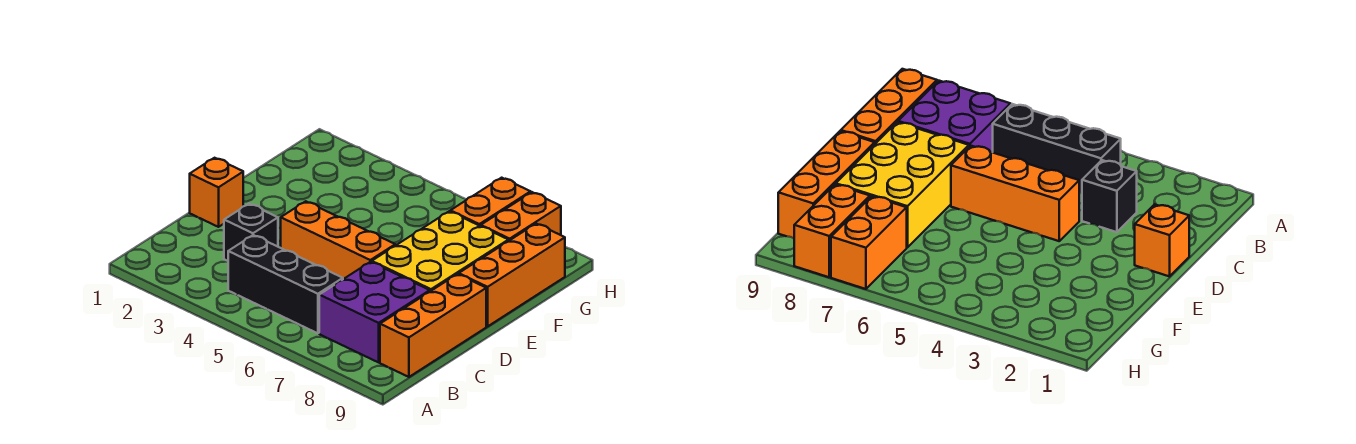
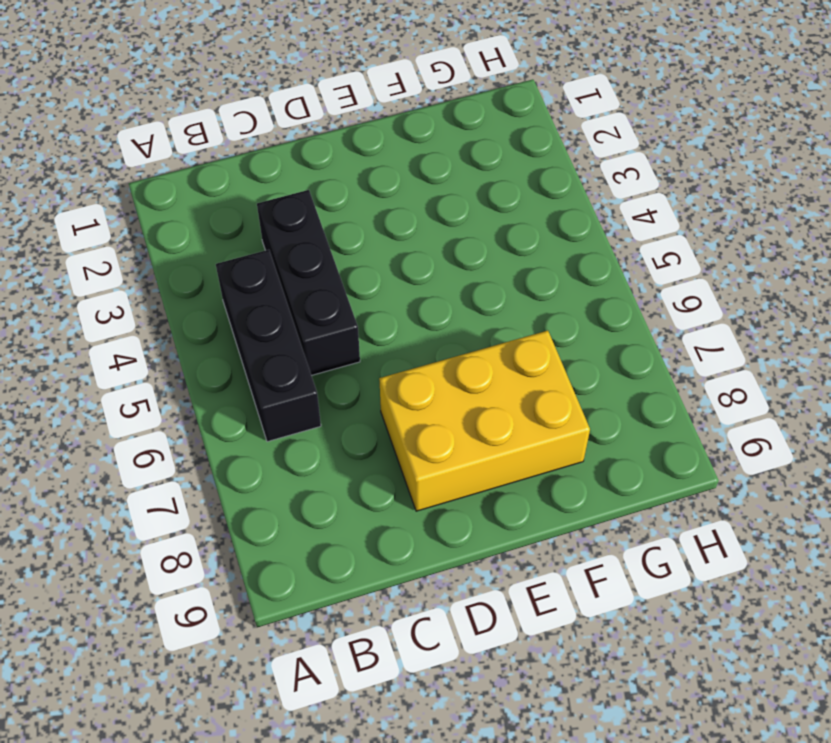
black brick C3:C5 level 1 -> black brick C3 level 1
none -> purple brick B7:C8 level 1
none -> orange brick B9:D9 level 1

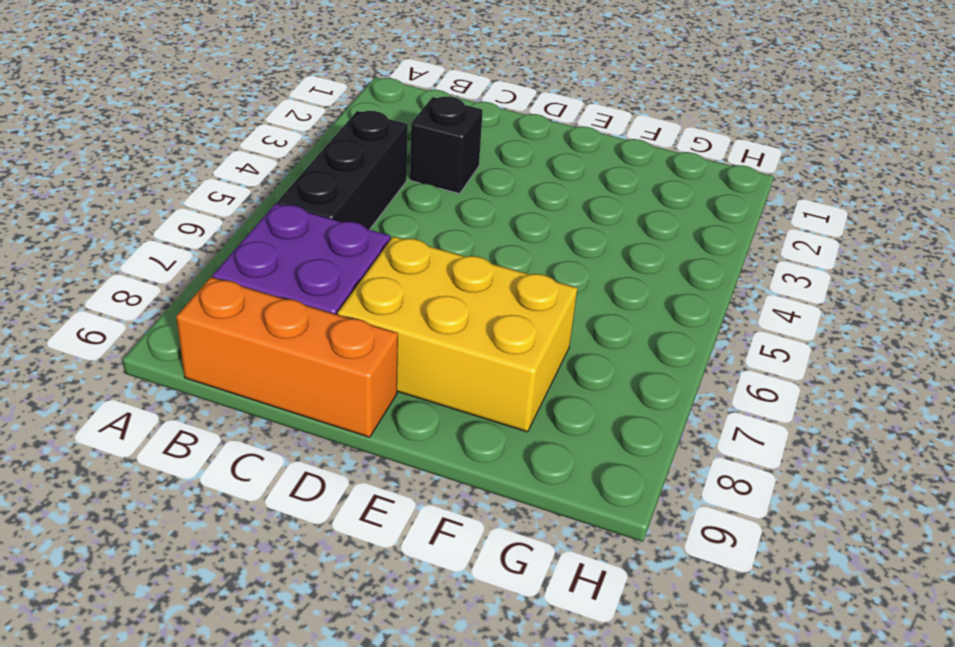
none -> orange brick D1 level 1
none -> orange brick D4:D6 level 1

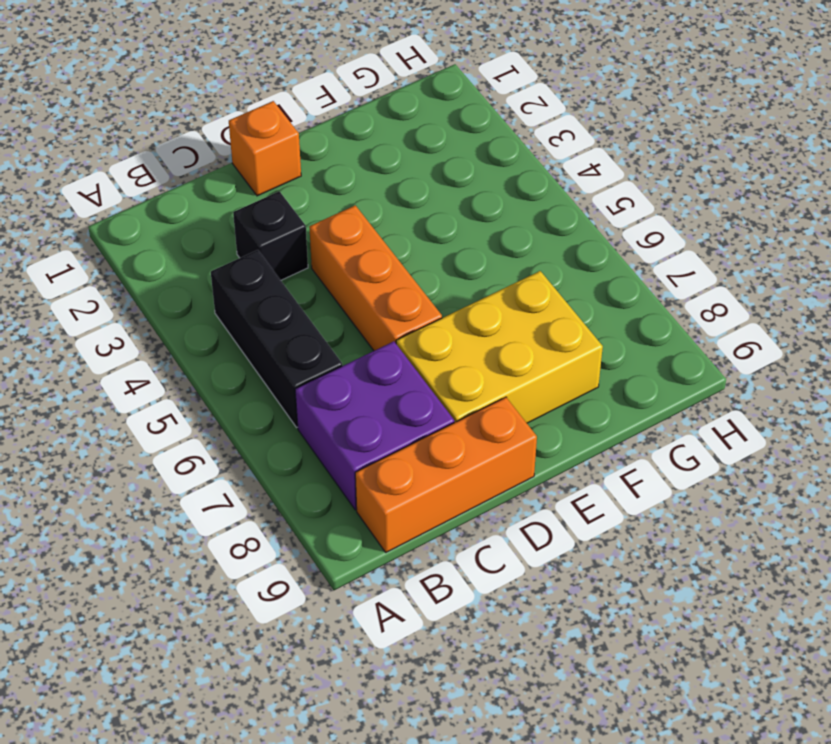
none -> orange brick E9:G9 level 1
none -> orange brick G7:H7 level 1

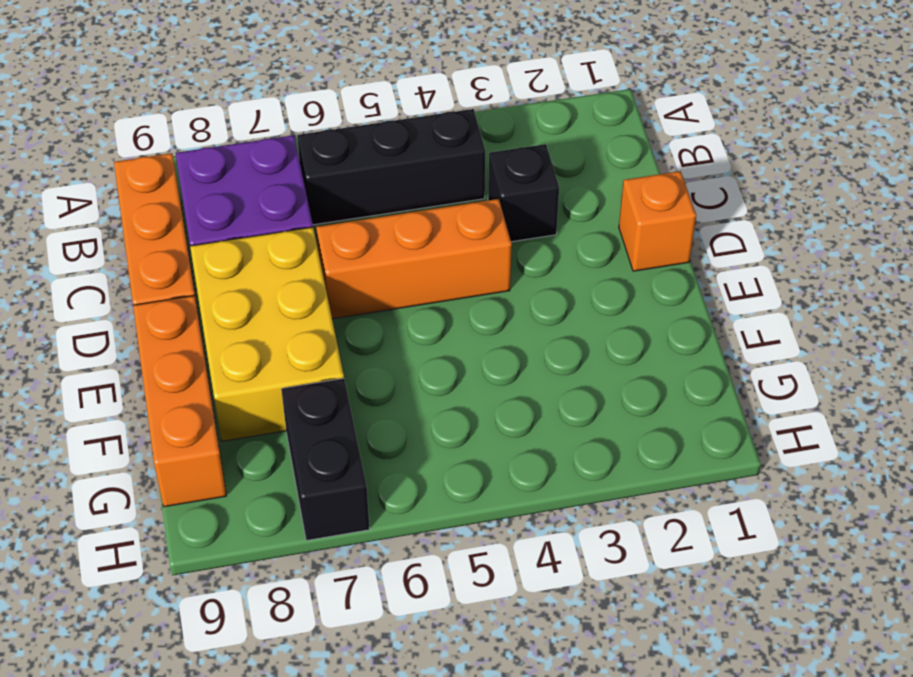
black brick G7:H7 level 1 -> orange brick G7:H7 level 1
none -> orange brick G8:H8 level 1

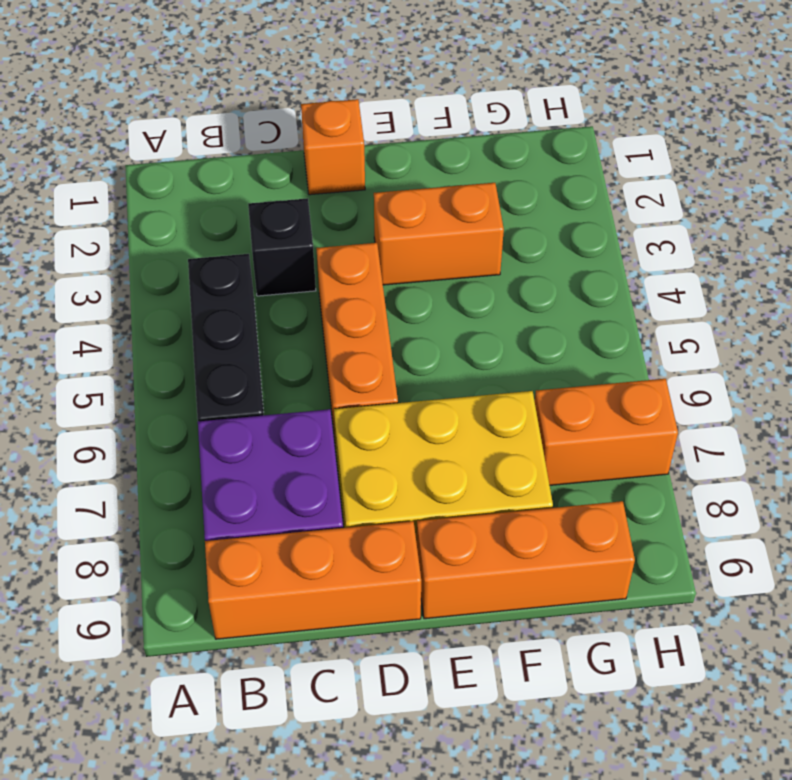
orange brick E3:F3 level 1 -> orange brick G8:H8 level 1

